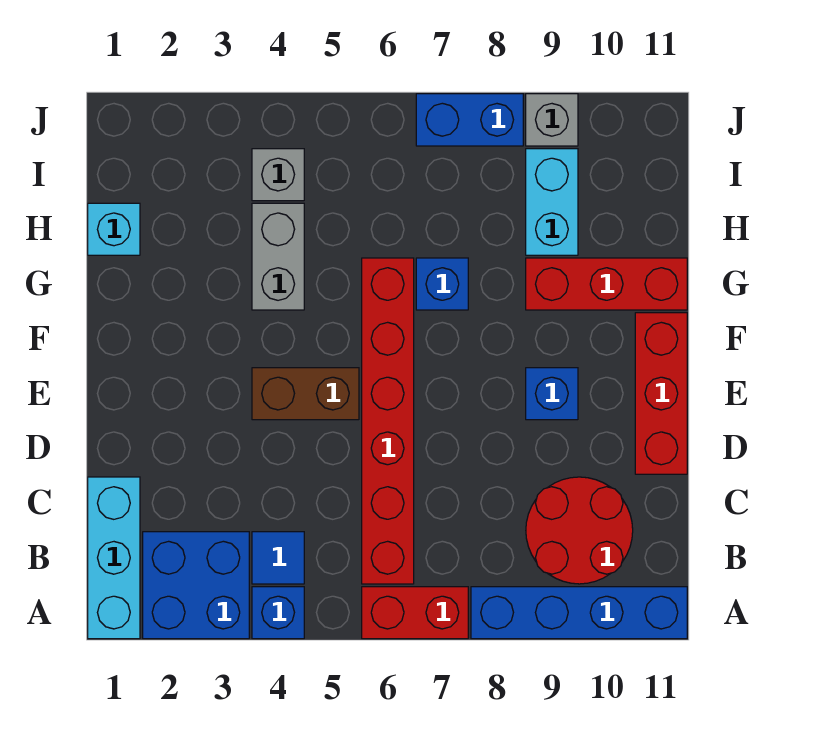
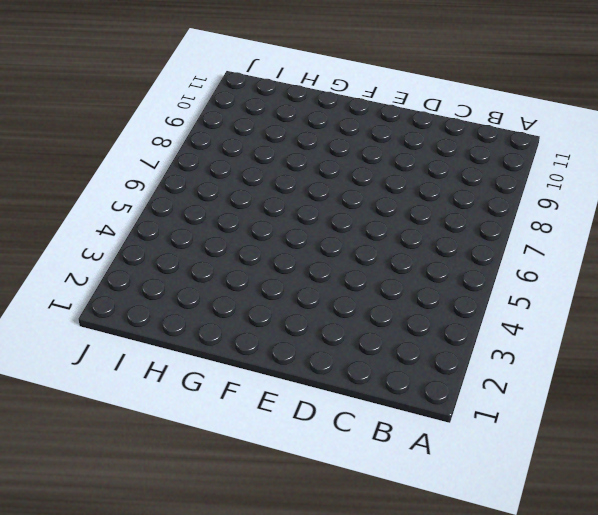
none -> cyan brick A1:C1 level 1
none -> blue brick A2:B3 level 1
none -> blue brick A4 level 1

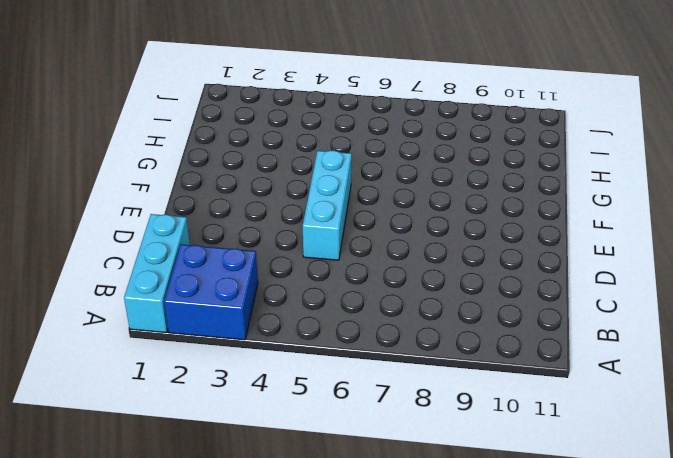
cyan brick D5:F5 level 1 -> brown brick E4:E5 level 1
none -> blue brick A4 level 1
none -> red brick A6:A7 level 1
none -> blue brick A8:A11 level 1

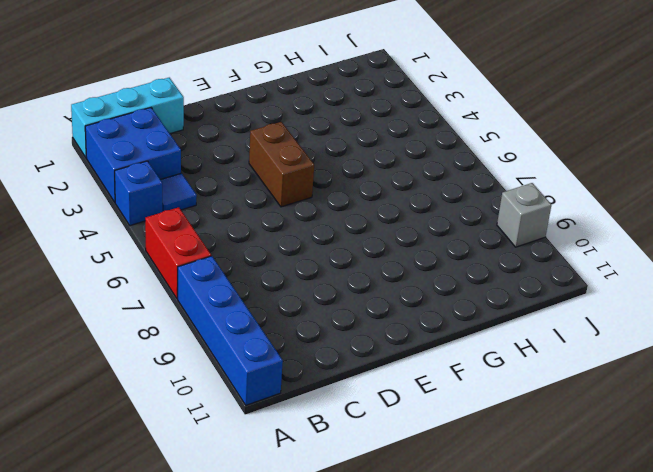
none -> red brick B6:G6 level 1
none -> red round brick B9:C10 level 1
none -> red brick D11:F11 level 1

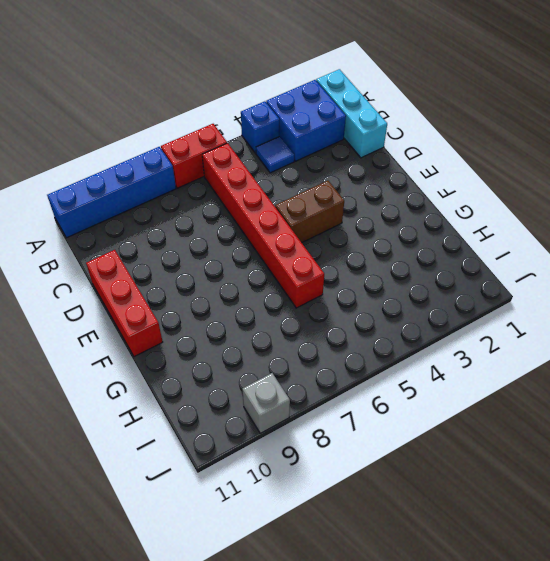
none -> red round brick B9:C10 level 1
none -> blue brick E9 level 1
none -> grey brick G4:H4 level 1

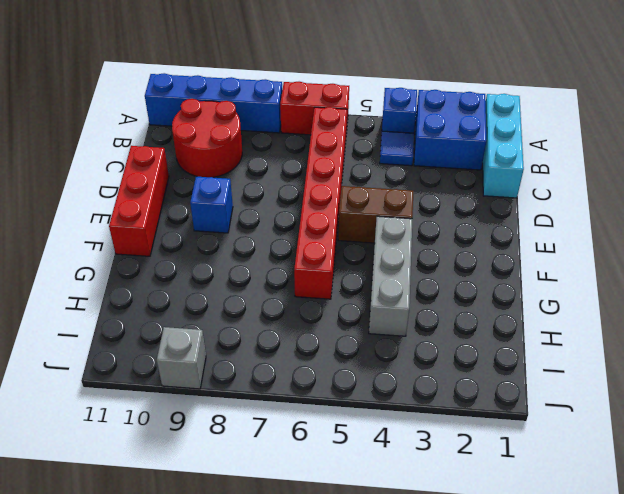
grey brick F4:H4 level 1 -> grey brick G4:H4 level 1
none -> blue brick G7 level 1
none -> red brick G9:G11 level 1
none -> cyan brick H1 level 1

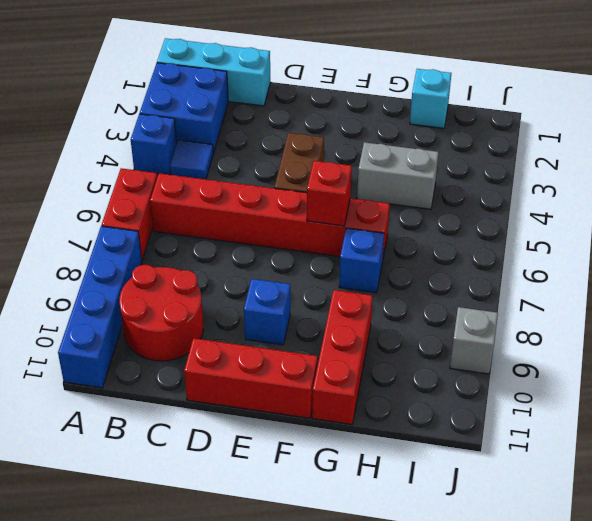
red brick F6 level 2 -> none
none -> cyan brick H9:I9 level 1
none -> grey brick I4 level 1
none -> blue brick J7:J8 level 1

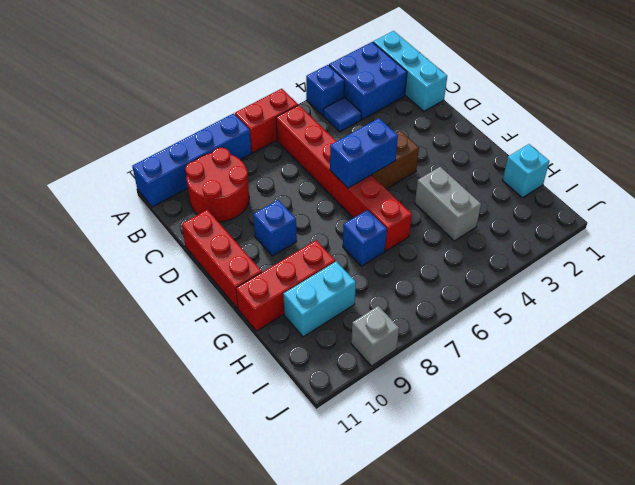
blue brick E5:E6 level 2 -> blue brick J7:J8 level 1
cyan brick H9:H10 level 1 -> cyan brick H9:I9 level 1
none -> grey brick I4 level 1

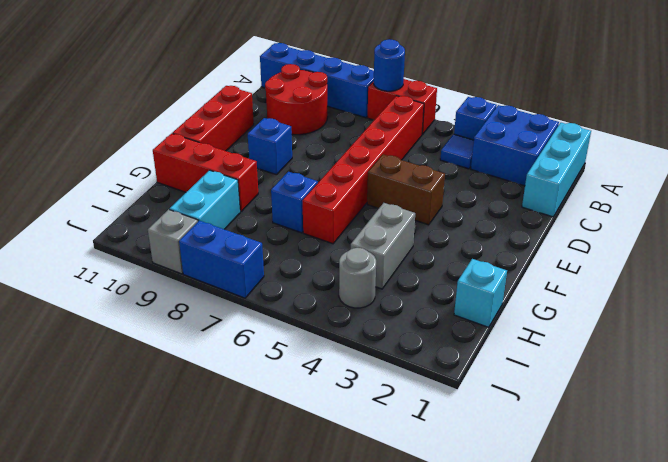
blue round brick A7 level 2 -> none
grey round brick I4 level 1 -> grey brick I4 level 1

